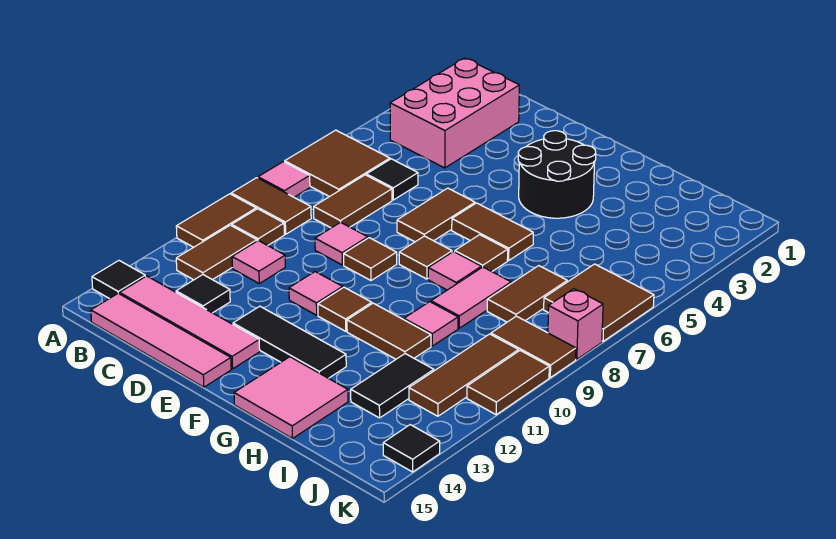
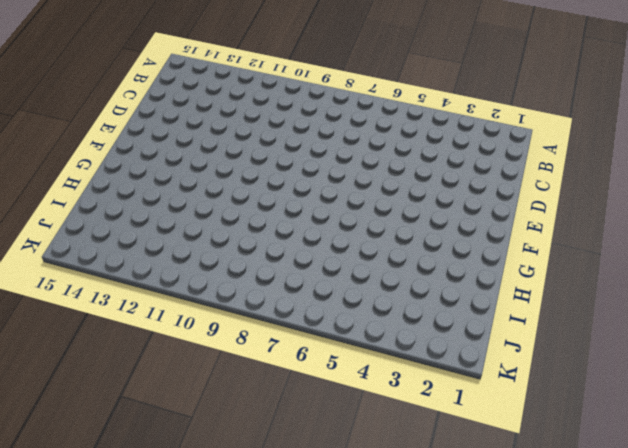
none -> brown tile A6:B7 level 1
none -> pink tile A8 level 1
none -> brown tile A9:B9 level 1
none -> brown tile A10:A11 level 1

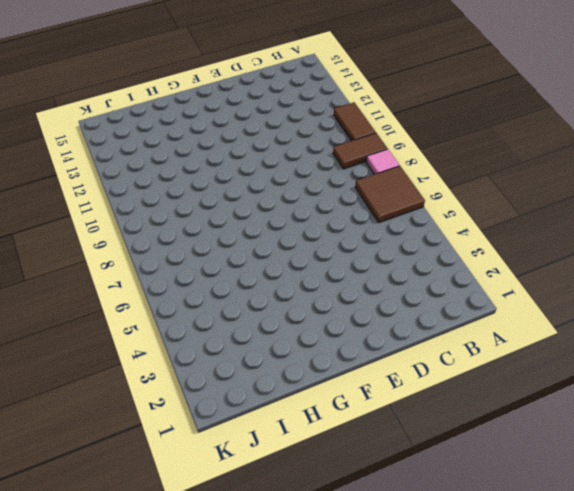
none -> black tile A14 level 1
none -> pink brick B2:C4 level 1
none -> brown tile B10 level 1
none -> brown tile B11:B12 level 1

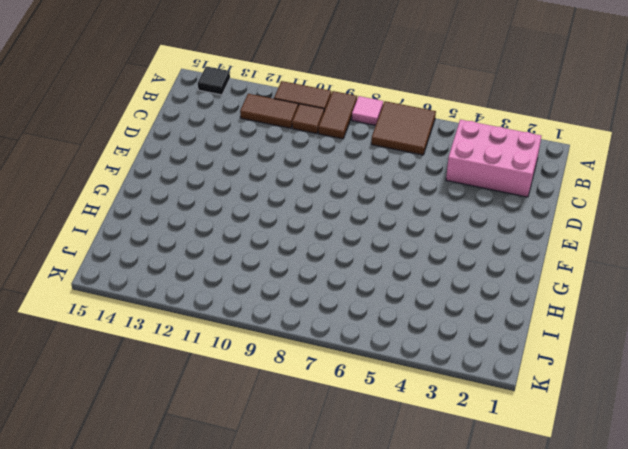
none -> pink tile B14:E14 level 1
none -> pink tile B15:E15 level 1
none -> black tile C6 level 1
none -> brown tile C7:C8 level 1

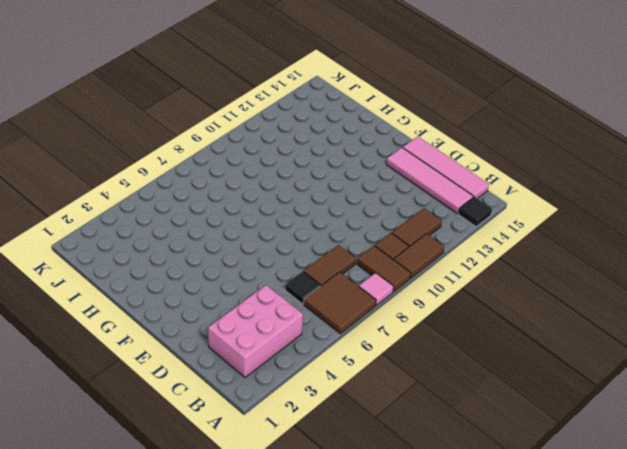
none -> pink tile C11 level 1
none -> black tile C13 level 1
none -> pink tile D9 level 1
none -> brown tile E6:E7 level 1

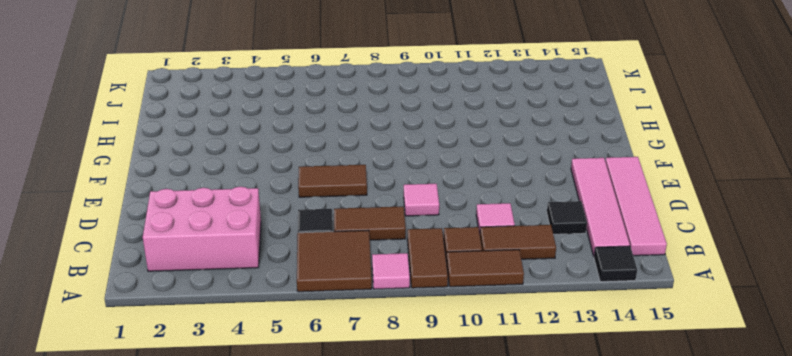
none -> brown tile E9 level 1
none -> pink tile E11 level 1
none -> black tile E13:G13 level 1
none -> black round brick F3:G4 level 1

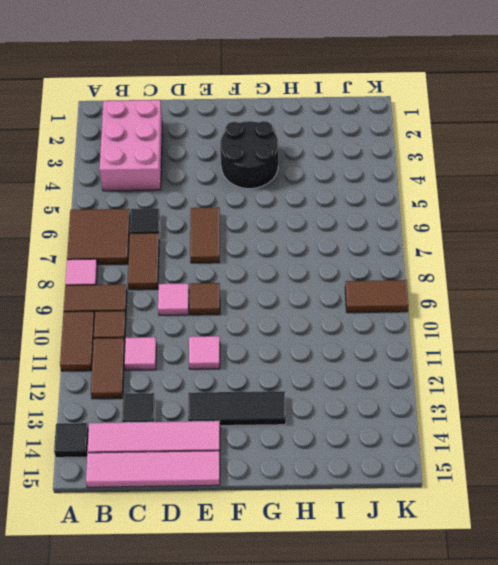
none -> brown tile F6:G6 level 1
none -> brown tile F8 level 1
none -> brown tile F11 level 1
none -> brown tile G7 level 1

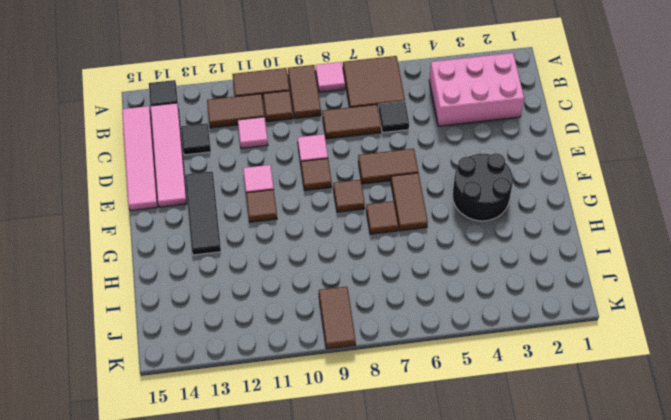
none -> pink tile G8 level 1
none -> brown tile G11:H11 level 1
none -> pink tile G14:H15 level 1
none -> pink tile H8:H9 level 1

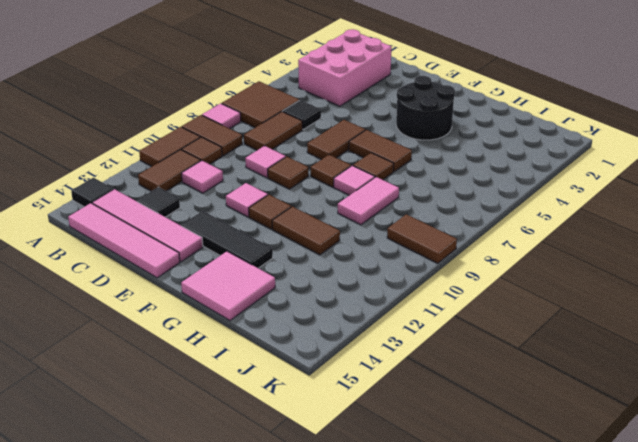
none -> pink tile H10 level 1
none -> brown tile I7:I8 level 1
none -> black tile I12:I13 level 1
none -> brown tile J6:K7 level 1

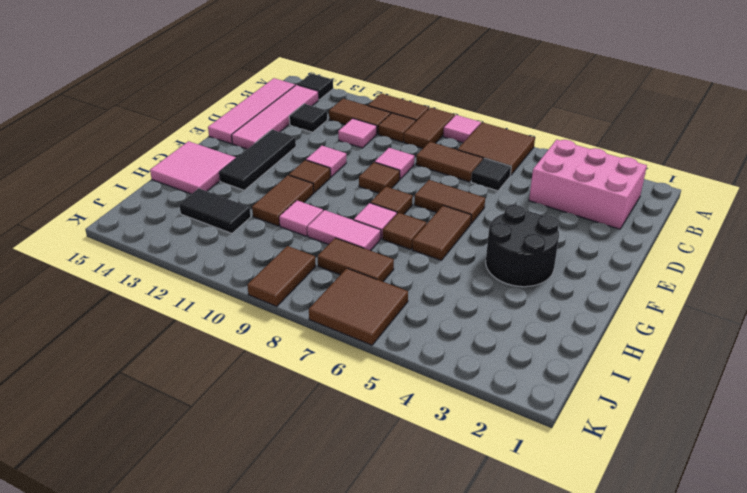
none -> brown tile J10:J12 level 1
none -> pink brick K8 level 1
none -> brown tile K10:K11 level 1
none -> black tile K14 level 1

